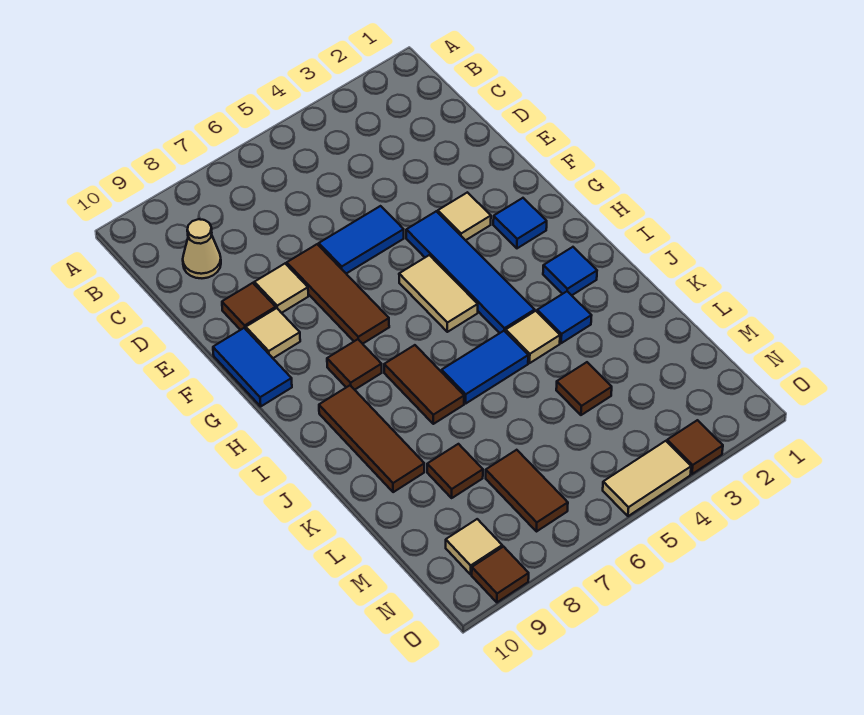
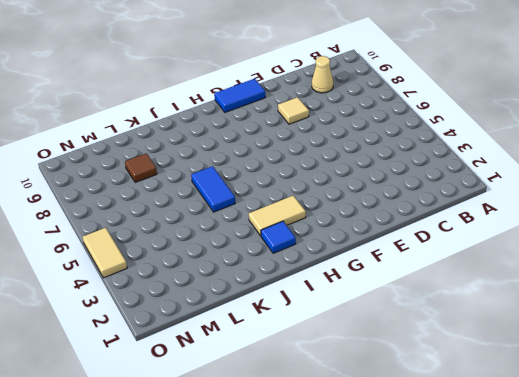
tan tile H3:I3 level 1 -> tan tile G5:H5 level 1
none -> blue tile E5:E6 level 1
none -> brown tile E7:G7 level 1
none -> brown tile E9 level 1

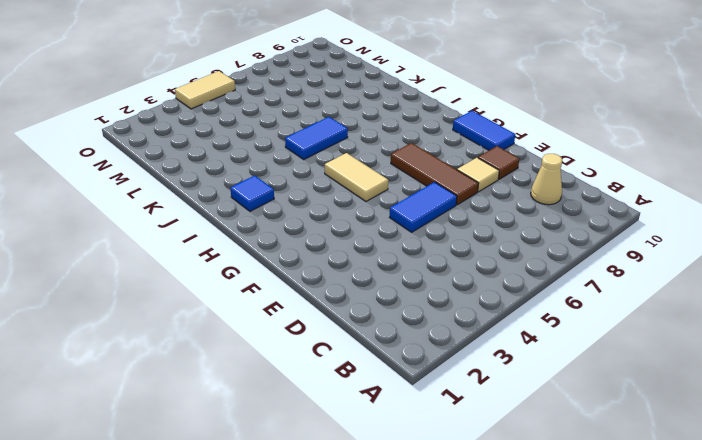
none -> tan tile F3 level 1
none -> blue tile F4:I4 level 1
none -> tan tile F9 level 1

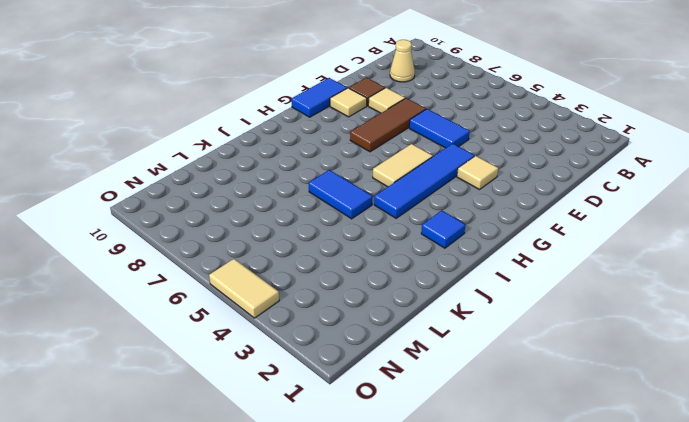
none -> blue tile G2 level 1
none -> brown tile H8 level 1
none -> brown tile I7:J7 level 1

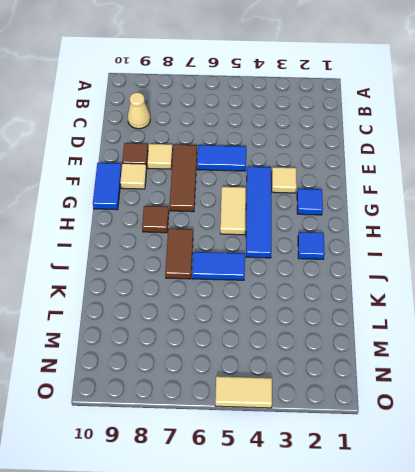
none -> brown tile I9:K9 level 1
none -> blue tile J3 level 1
none -> tan tile J4 level 1

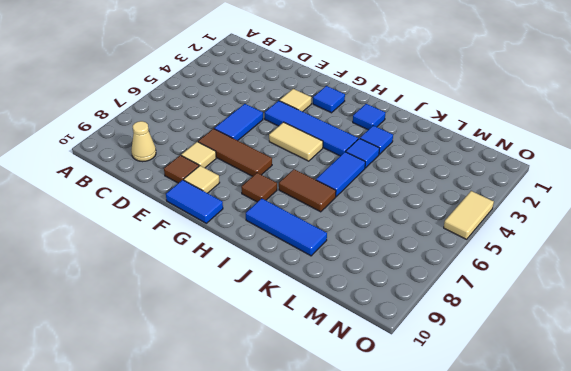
blue tile I9:K9 level 1 -> brown tile I9:K9 level 1
blue tile J4 level 1 -> tan tile J4 level 1
none -> brown tile L4 level 1
none -> brown tile L8 level 1
none -> brown tile M7:N7 level 1

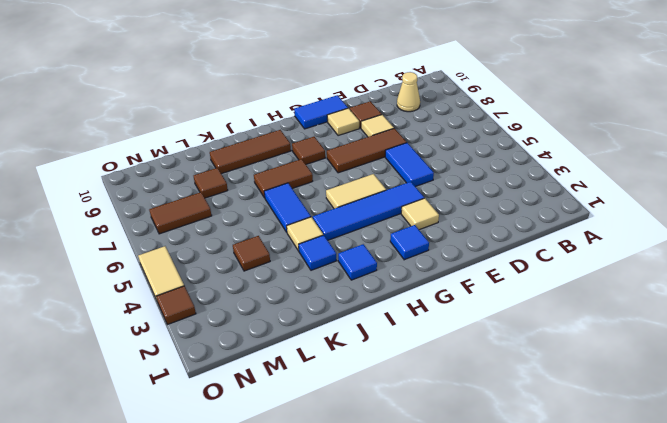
none -> tan tile N9 level 1
none -> brown tile O9 level 1

